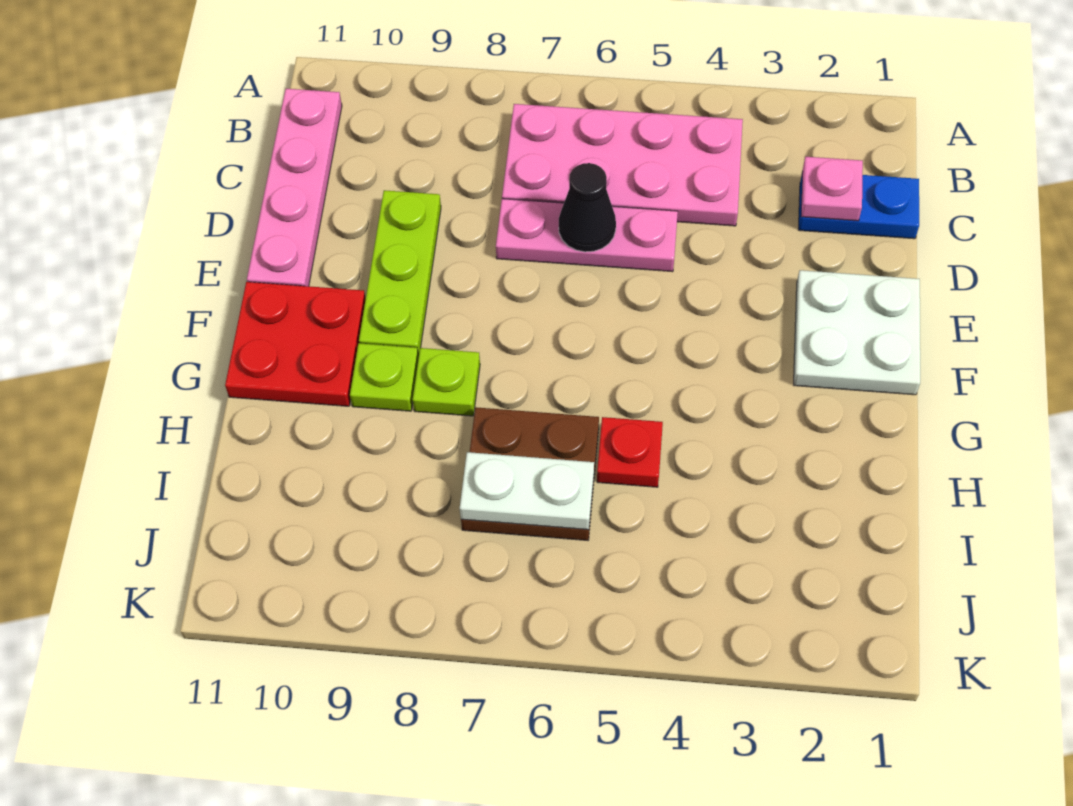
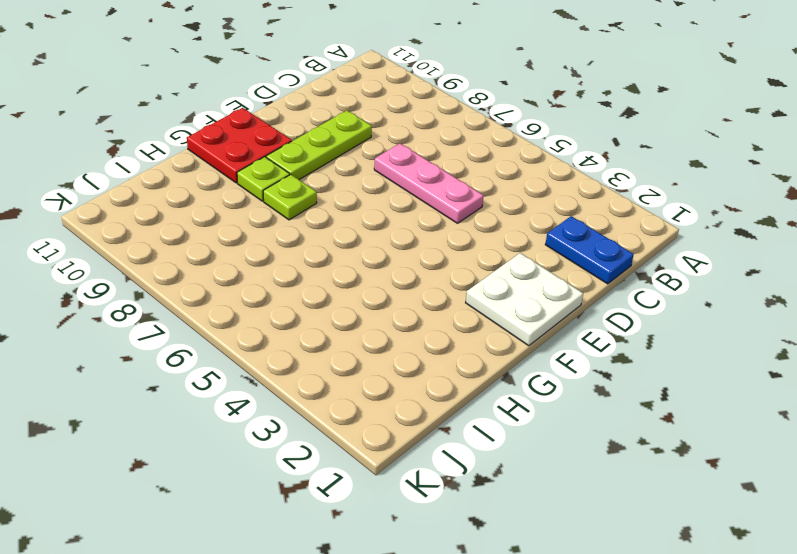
none -> pink plate B4:C7 level 1
none -> pink plate B11:E11 level 1
none -> red plate H5 level 1

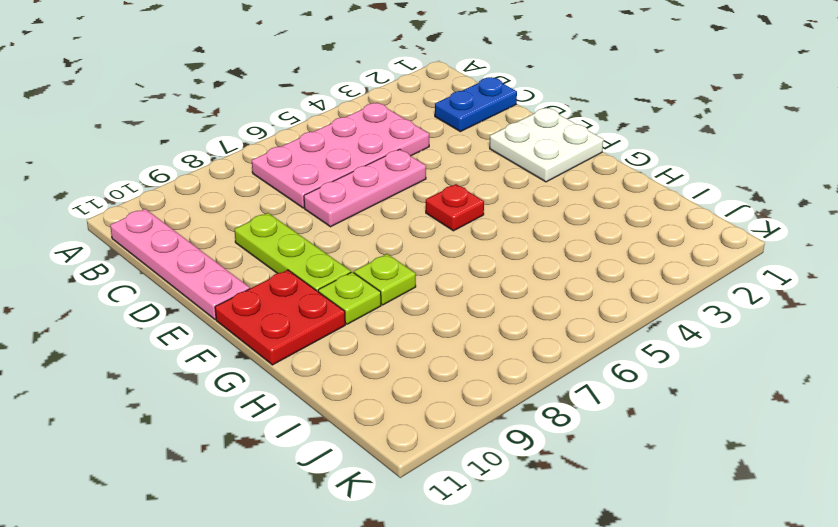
red plate F5 level 1 -> red plate H5 level 1
none -> brown plate H6:I7 level 1
none -> pink plate C2 level 2
none -> black cone D6 level 2

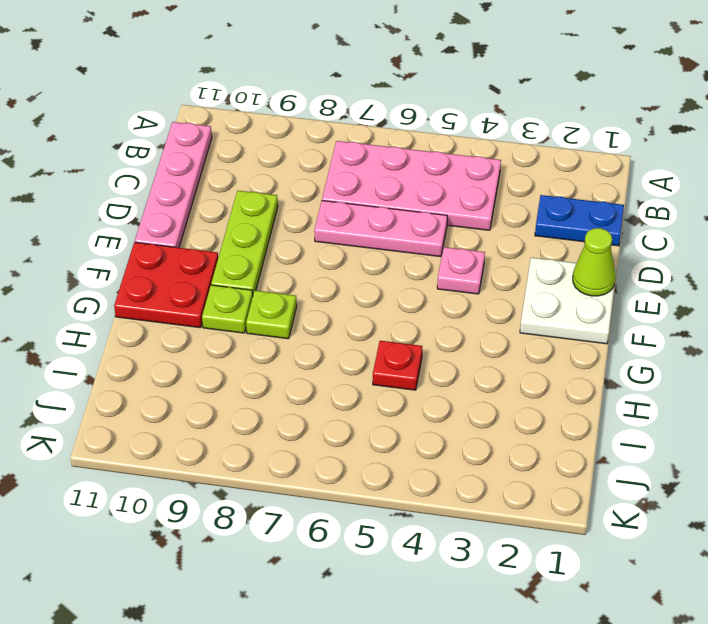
lime cone E1 level 2 -> none
pink plate E4 level 1 -> pink plate C2 level 2
none -> brown plate H6:I7 level 1
none -> black cone D6 level 2
none -> white plate I6:I7 level 2

